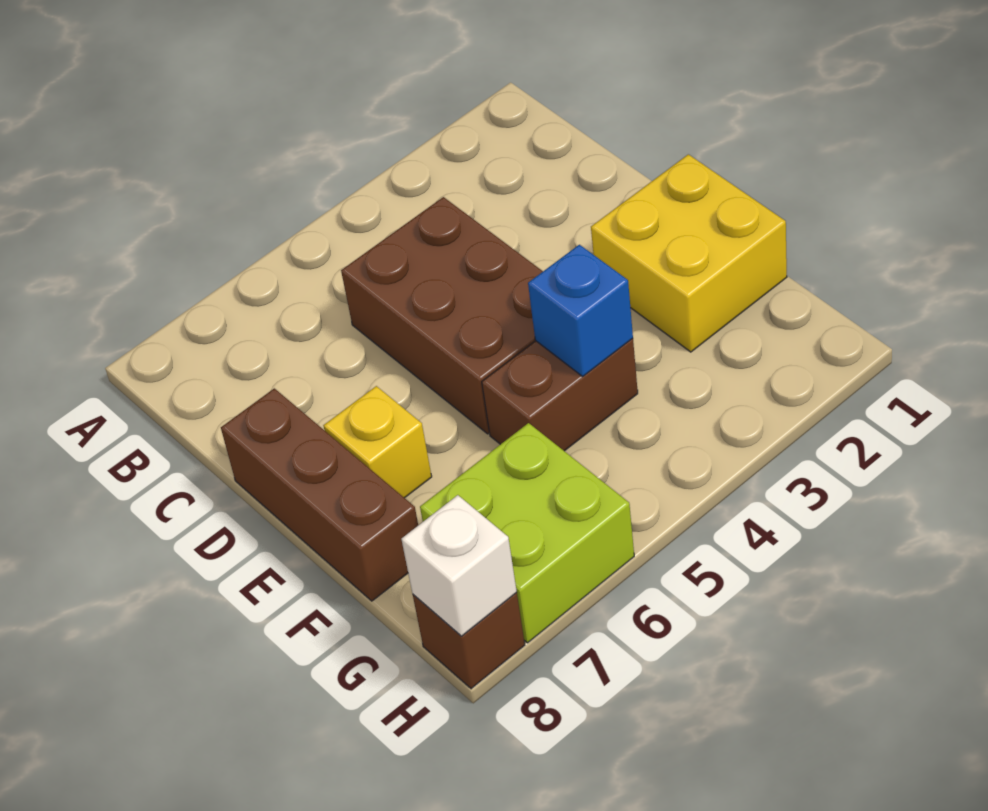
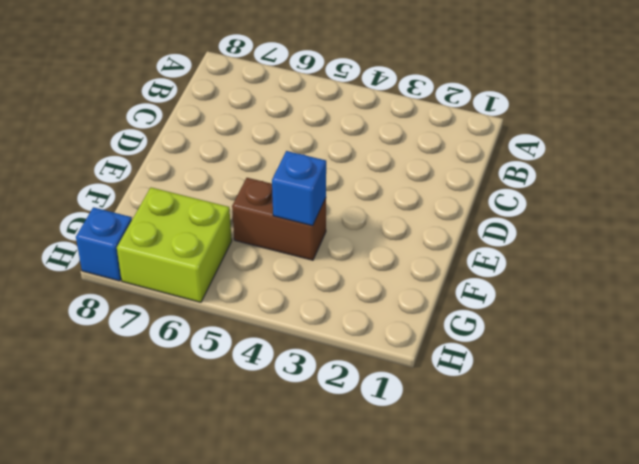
blue brick H8 level 1 -> brown brick H8 level 1
none -> brown brick C4:E5 level 1
none -> brown brick D8:F8 level 1

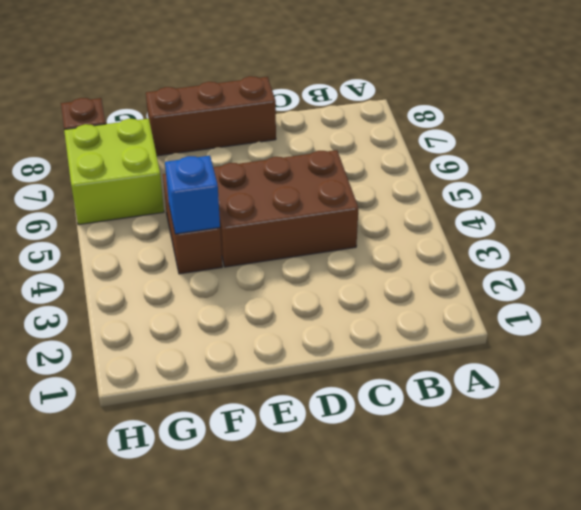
none -> yellow brick E1:F2 level 1
none -> yellow brick E7 level 1

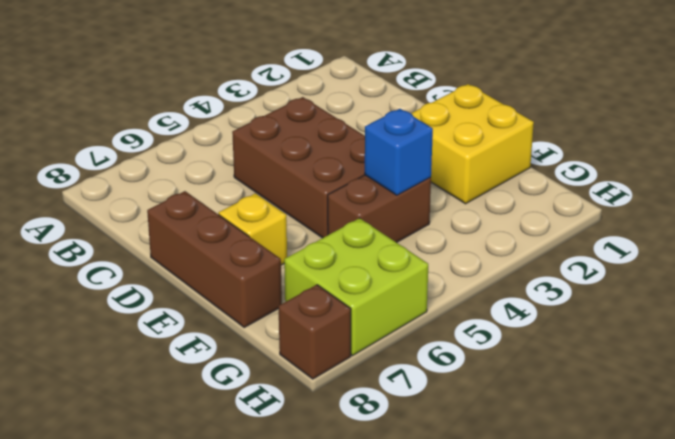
none -> white brick H8 level 2

